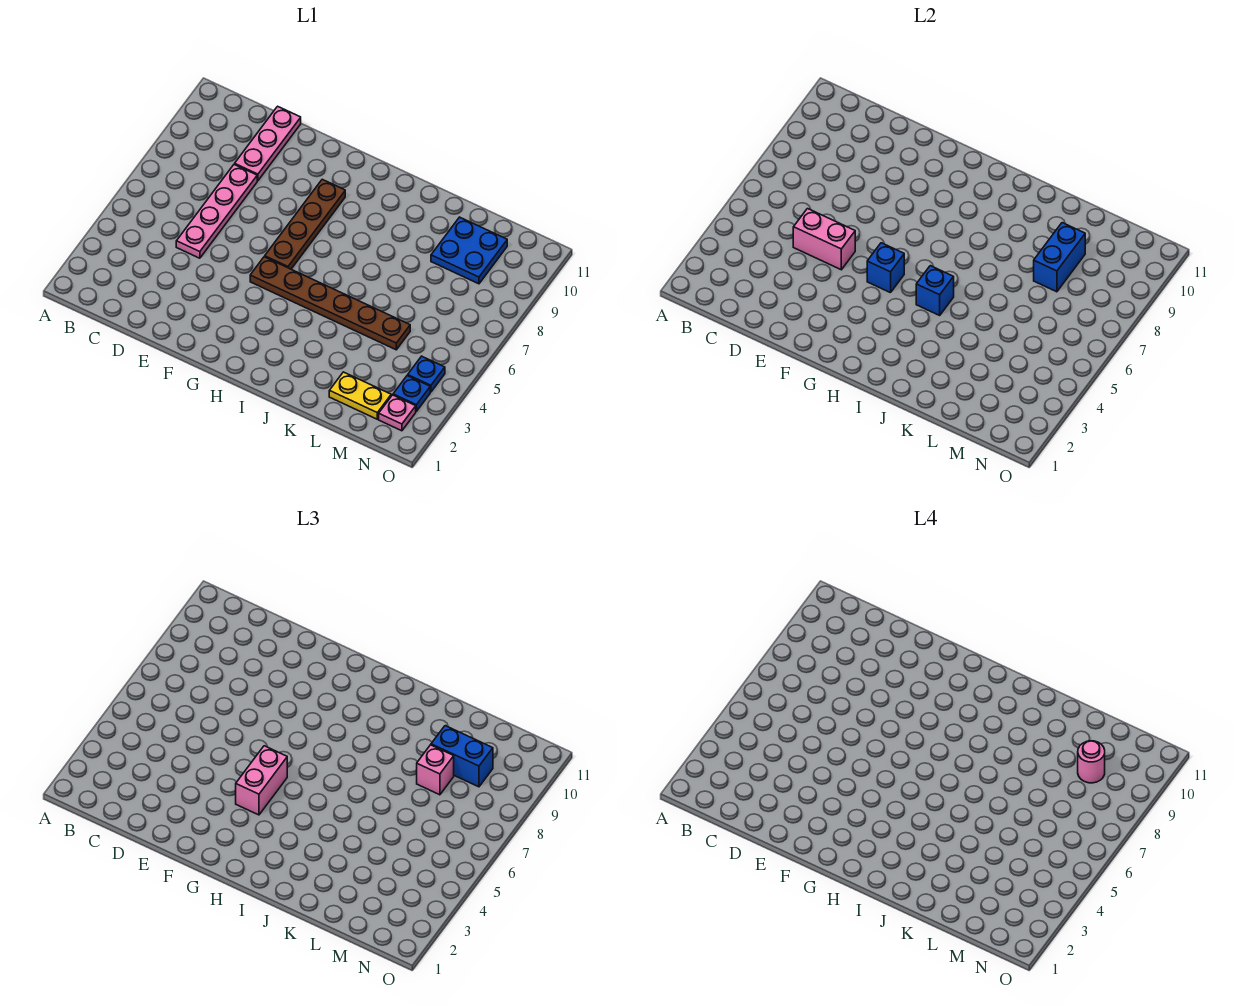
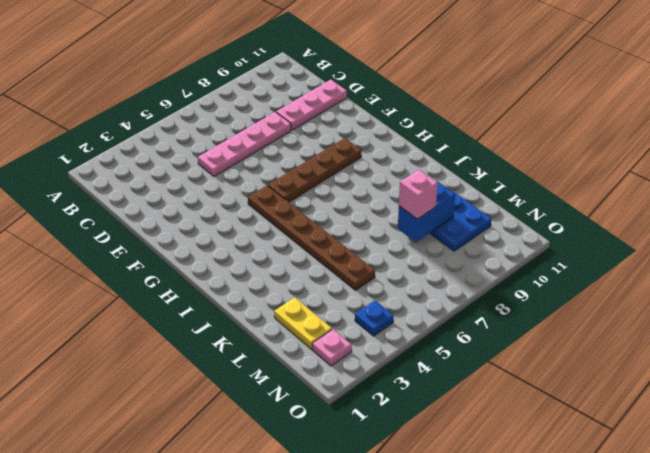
none -> blue plate N3 level 1
none -> pink brick D5:E5 level 2
none -> blue brick G5 level 2

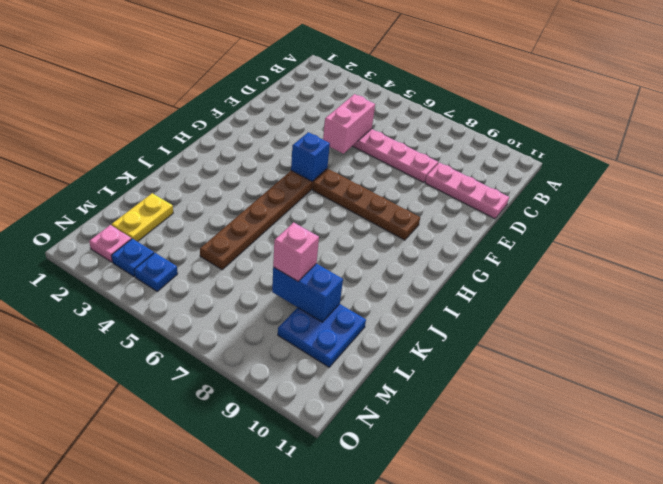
none -> blue brick I5 level 2
none -> pink brick G4:G5 level 3
none -> blue brick L9:M9 level 3

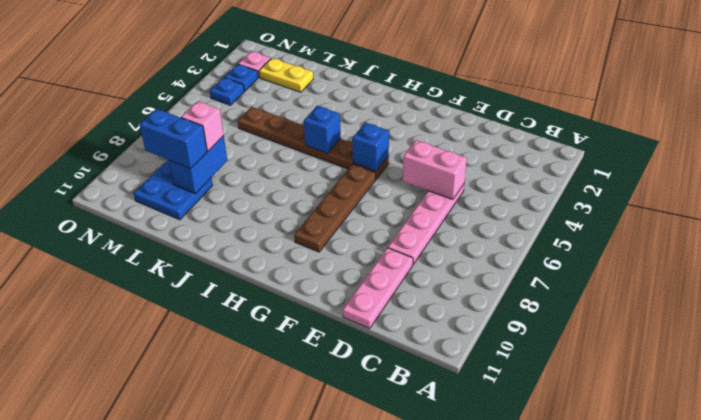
none -> pink brick G4:G5 level 3
none -> pink round brick M9 level 4

